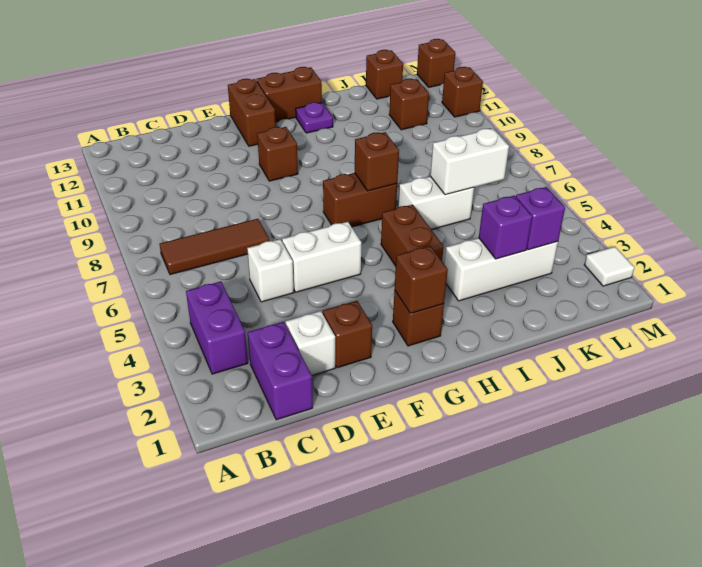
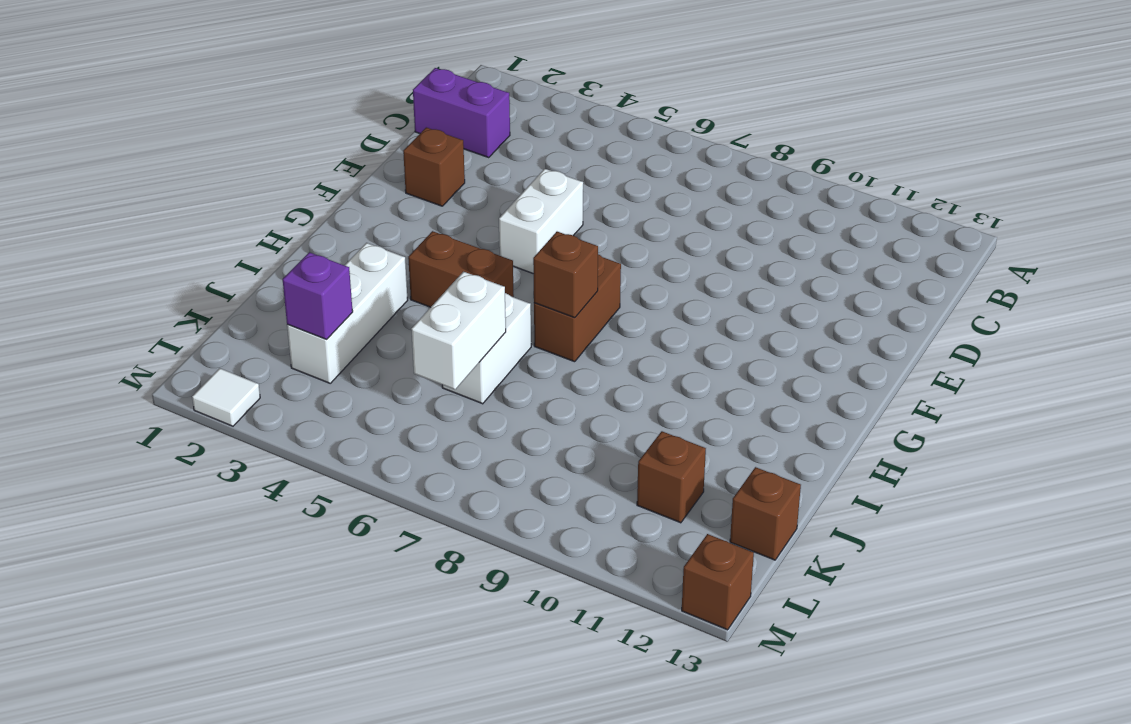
none -> purple brick B3:B4 level 1
none -> brown tile B7:D7 level 1
none -> white brick D2 level 1

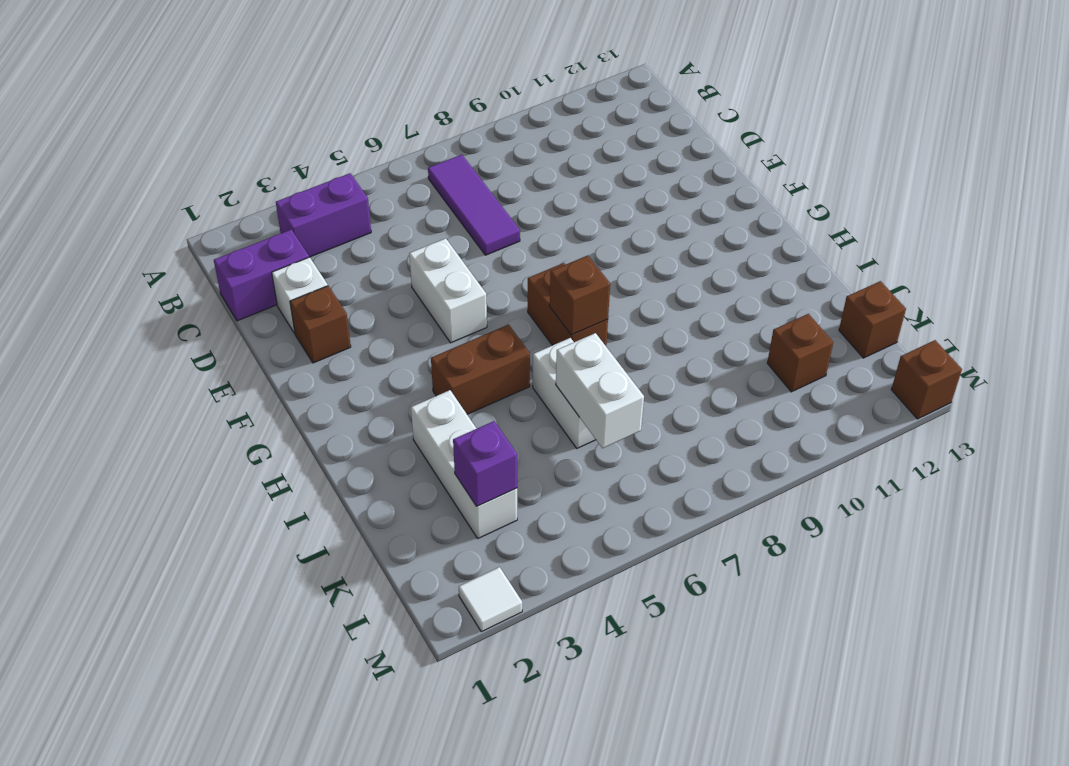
purple tile B7:D7 level 1 -> brown tile B7:D7 level 1
none -> white brick D5 level 1
none -> brown brick F10 level 1
none -> brown brick F12:F13 level 1

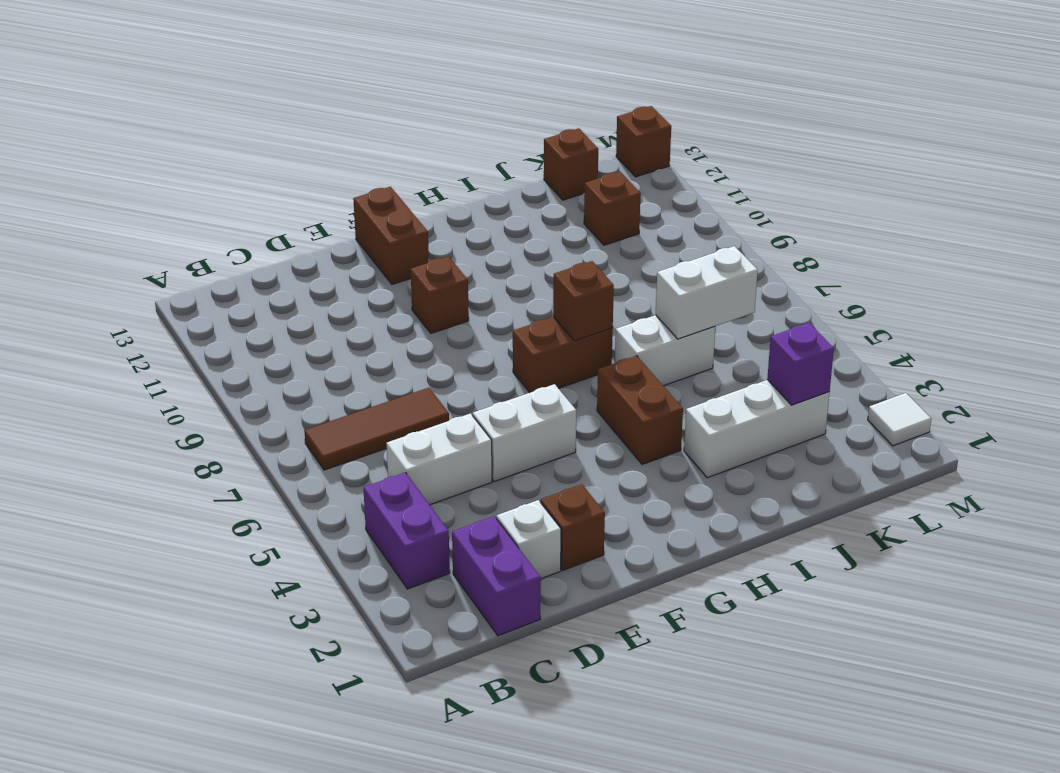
white brick C5:D5 level 1 -> white brick D5 level 1
none -> brown brick G2 level 1
none -> brown brick G13:H13 level 1
none -> purple plate H12 level 1

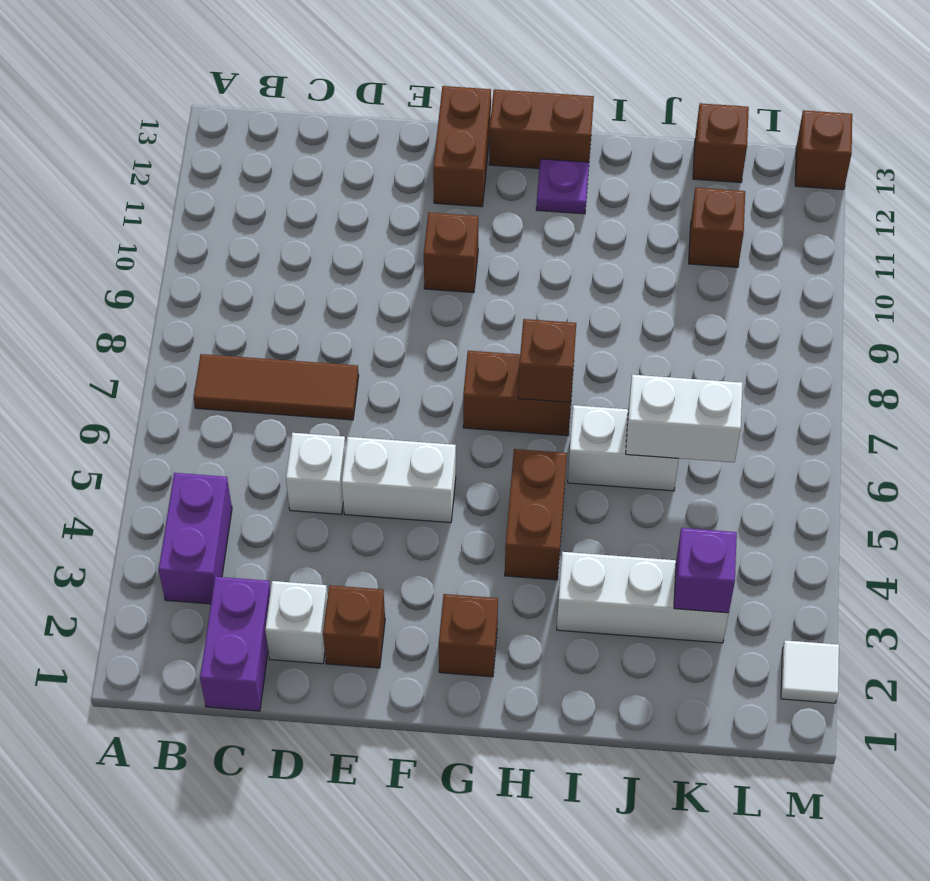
none -> brown brick M11 level 1
none -> brown brick G2 level 2
none -> purple brick J3 level 2

